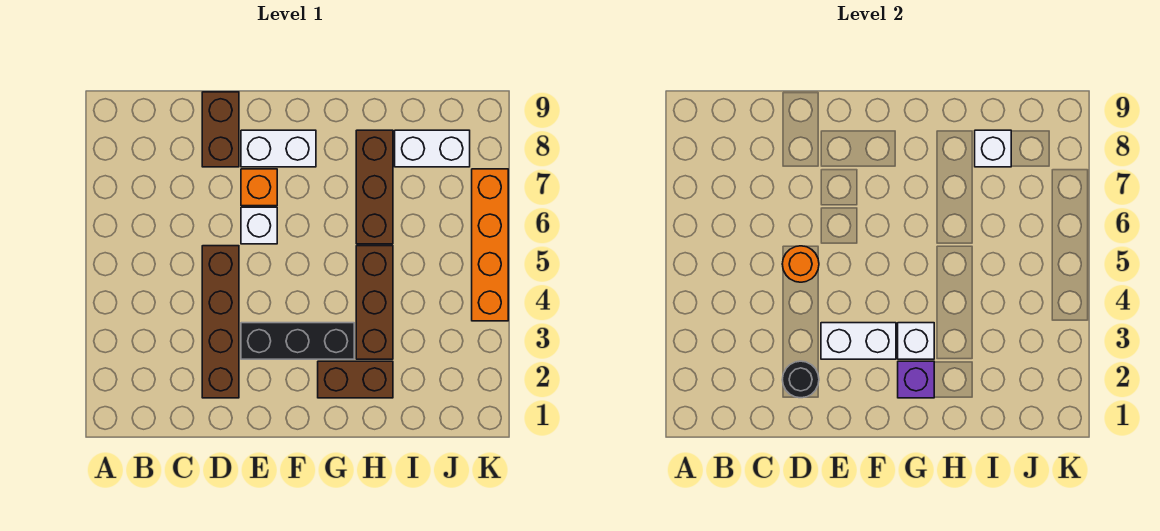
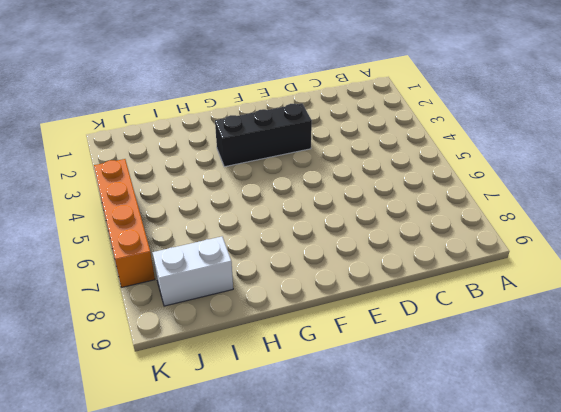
none -> brown brick D2:D5 level 1
none -> brown brick D8:D9 level 1
none -> white brick E6 level 1

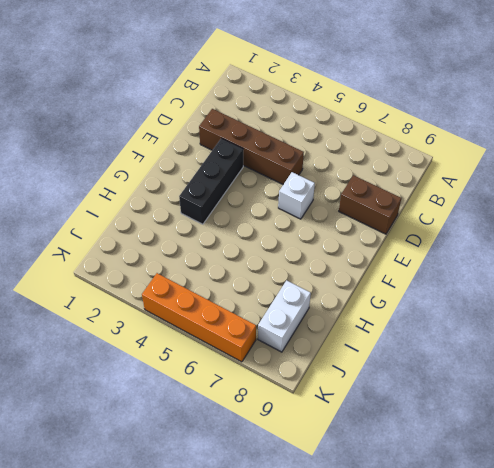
none -> orange brick E7 level 1
none -> white brick E8:F8 level 1
none -> brown brick G2:H2 level 1

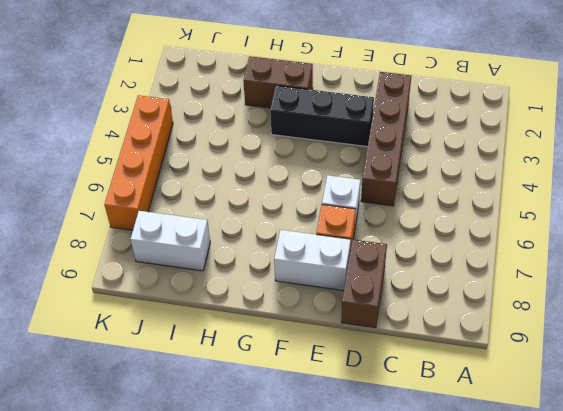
none -> brown brick H3:H5 level 1
none -> brown brick H6:H8 level 1
none -> black round brick D2 level 2

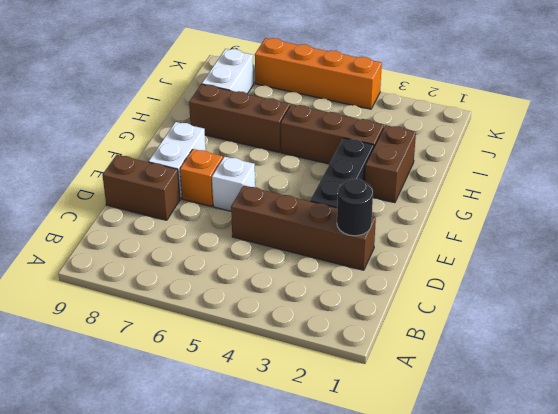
none -> orange round brick D5 level 2
none -> white brick E3:F3 level 2
none -> purple brick G2 level 2

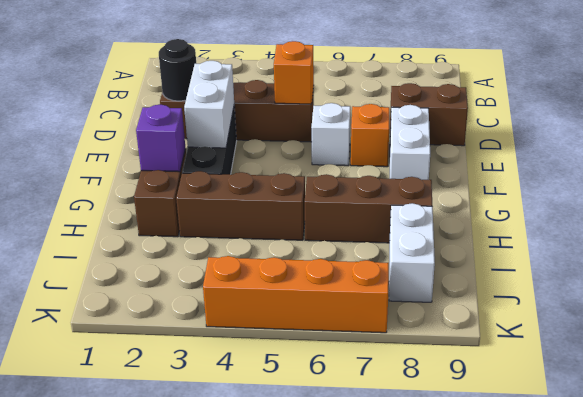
orange brick D5 level 2 -> orange round brick D5 level 2
none -> white brick G3 level 2
none -> white brick I8 level 2

